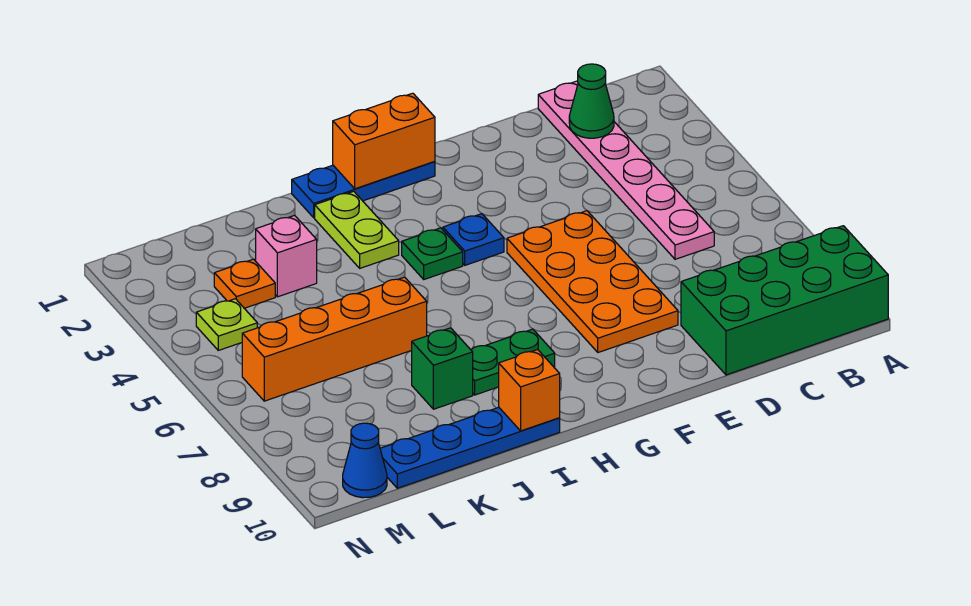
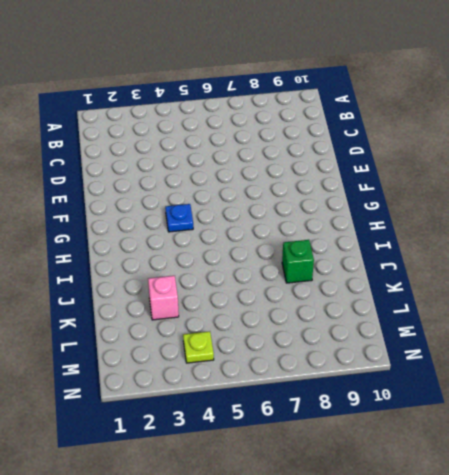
none -> green brick A9:D10 level 1
none -> pink plate C1:C6 level 1
none -> orange plate E5:F8 level 1

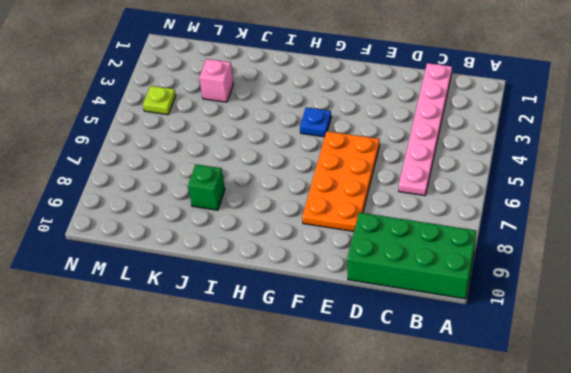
none -> blue plate G1:I1 level 1
none -> green plate H4 level 1
none -> green plate H8:I8 level 1

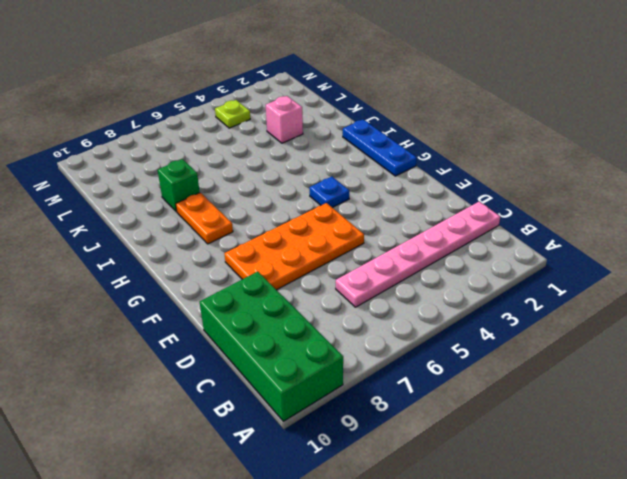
orange plate H8:I8 level 1 -> green plate H8:I8 level 1
none -> green plate H4 level 1
none -> lime plate I2:I3 level 1
none -> blue plate I10:L10 level 1

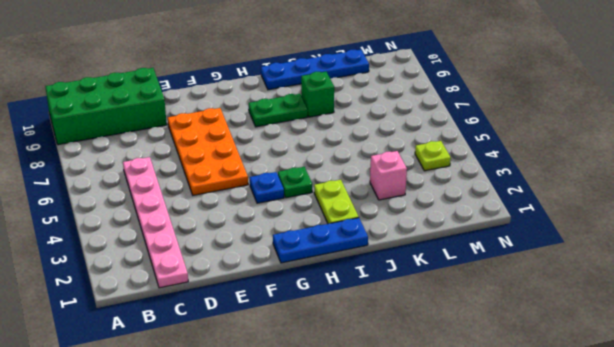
none -> orange brick J6:M6 level 1
none -> orange plate L3 level 1
none -> blue cone M10 level 1

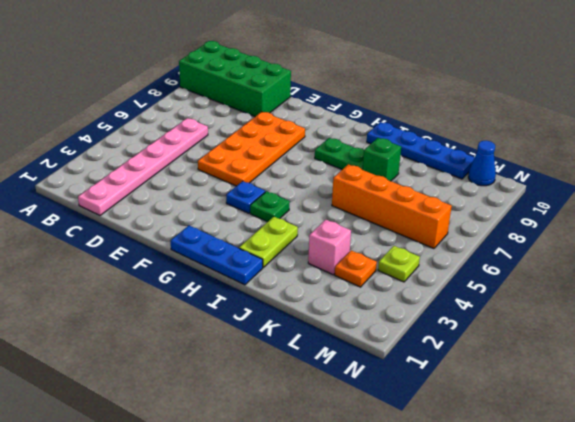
none -> green cone C2 level 2
none -> orange brick G1:H1 level 2
none -> orange brick I10 level 2

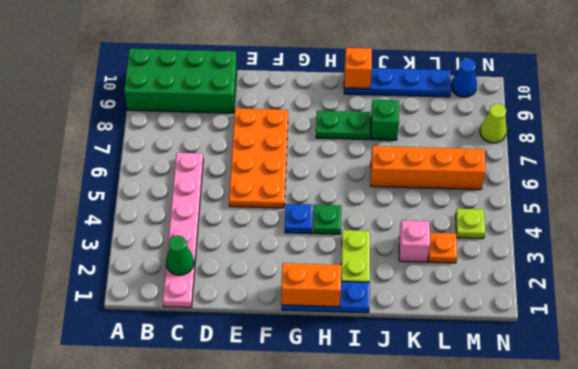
lime cone N8 level 1 -> none

